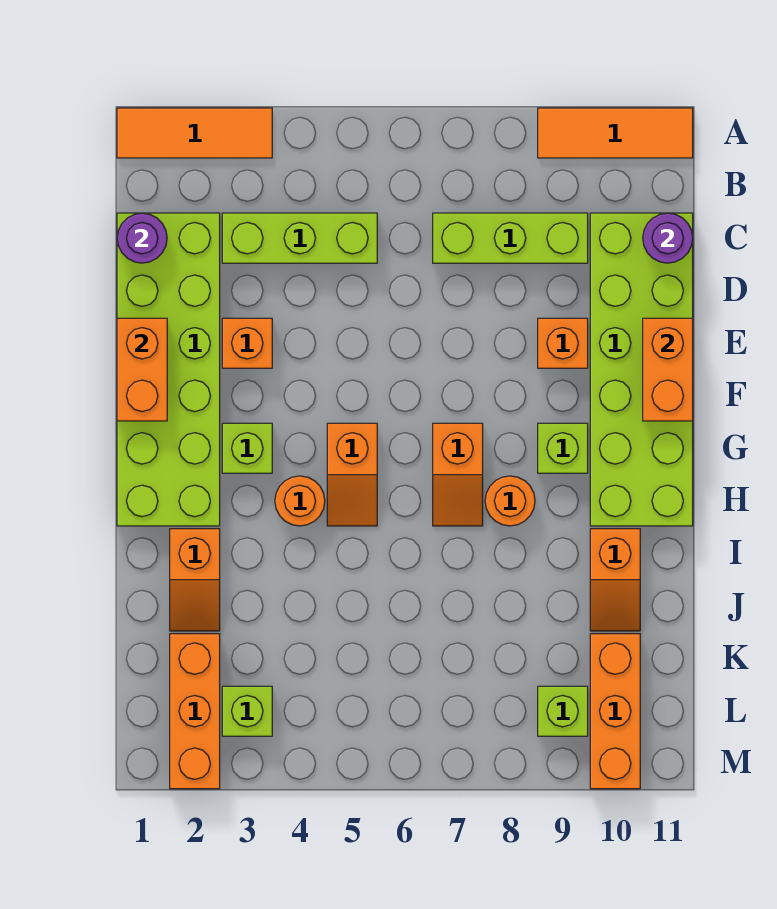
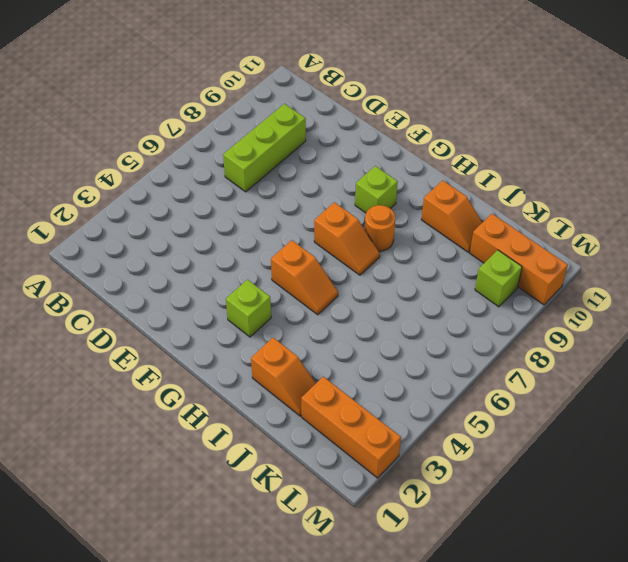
none -> orange tile A1:A3 level 1
none -> orange tile A9:A11 level 1
none -> lime brick C1:H2 level 1

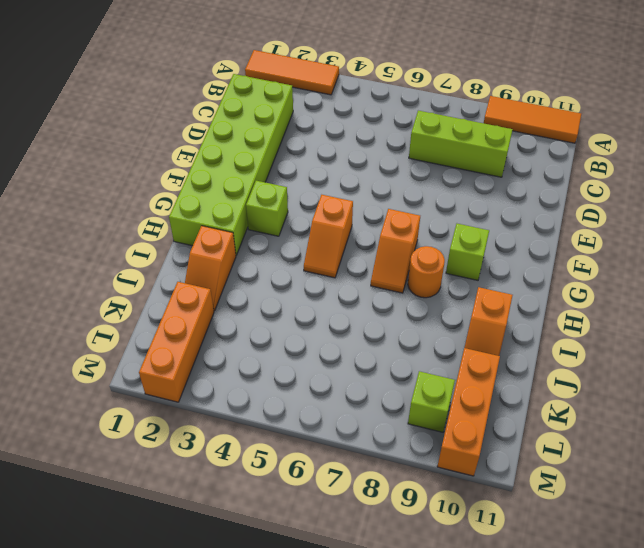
none -> lime brick C3:C5 level 1
none -> lime brick C10:H11 level 1
none -> orange brick E3 level 1

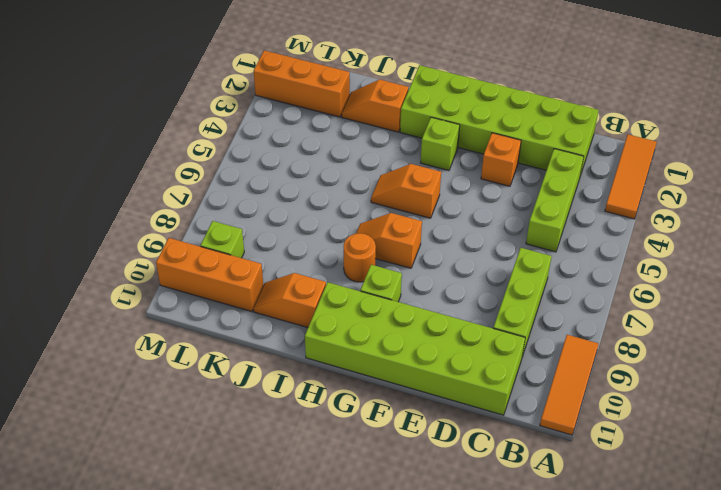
none -> orange brick E9 level 1
none -> orange round brick H4 level 1
none -> lime brick L3 level 1

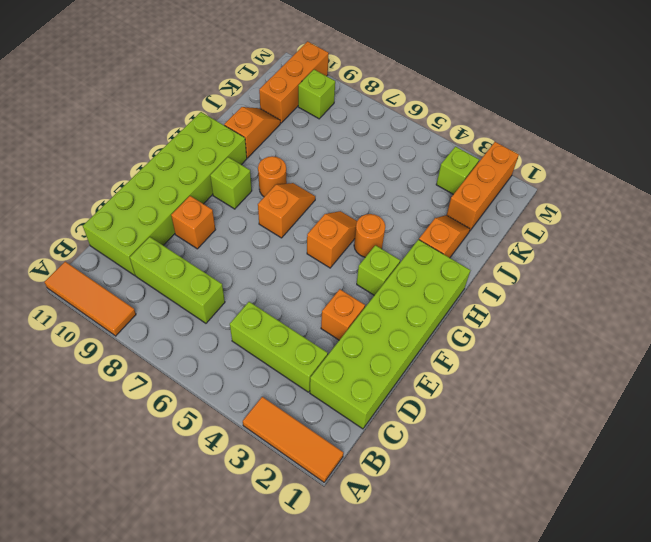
none -> purple round brick C1 level 2
none -> purple round brick C11 level 2
none -> orange brick E1:F1 level 2

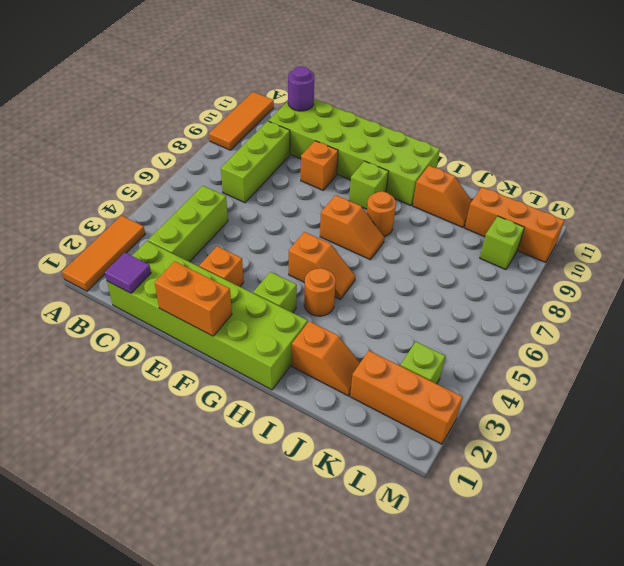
purple tile C1 level 2 -> purple round brick C1 level 2
none -> orange brick E11:F11 level 2

